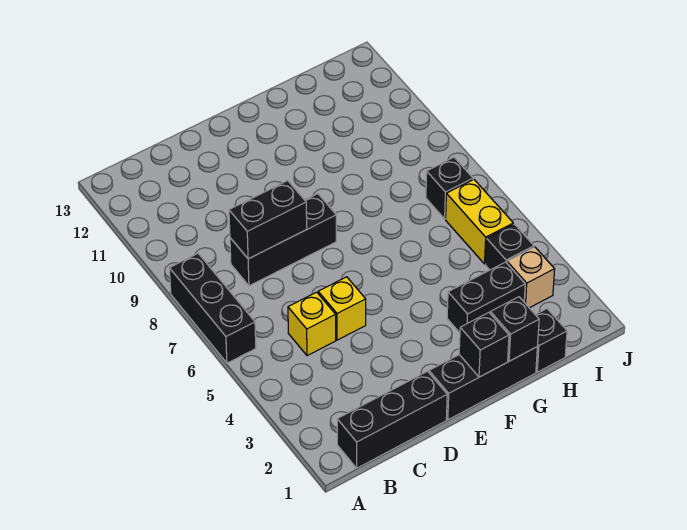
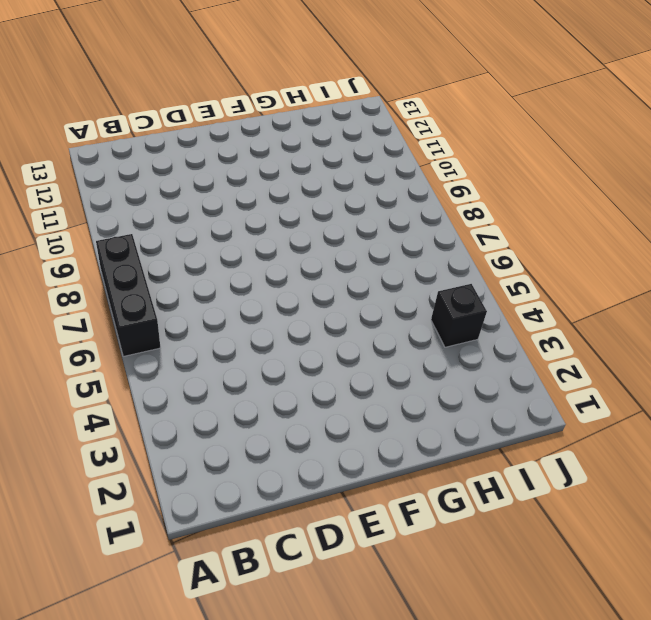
none -> black brick B1:D1 level 1
none -> yellow brick C5 level 1
none -> black brick C8:E8 level 1

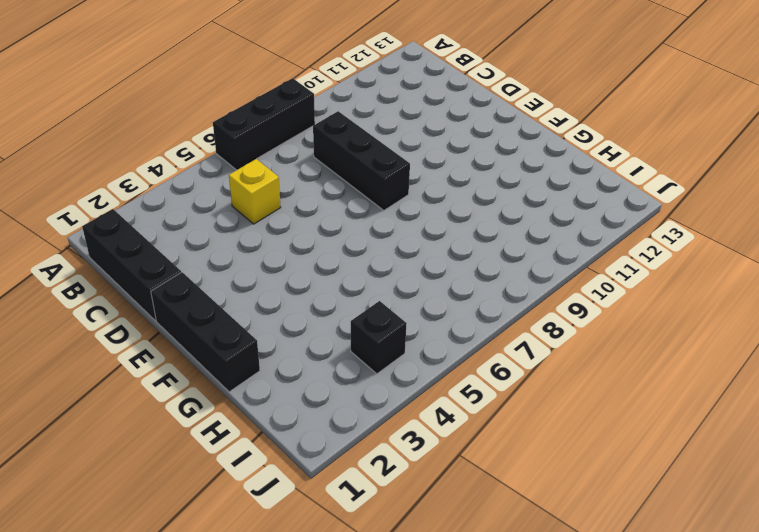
none -> yellow brick D5 level 1
none -> black brick G3:H3 level 1
none -> black brick H1 level 1

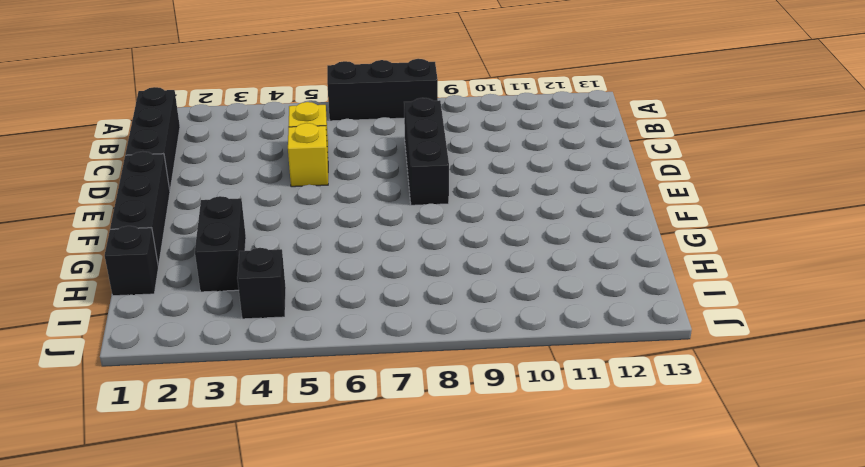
none -> tan brick I3 level 1
none -> yellow brick I5:I6 level 1
none -> black brick I7 level 1

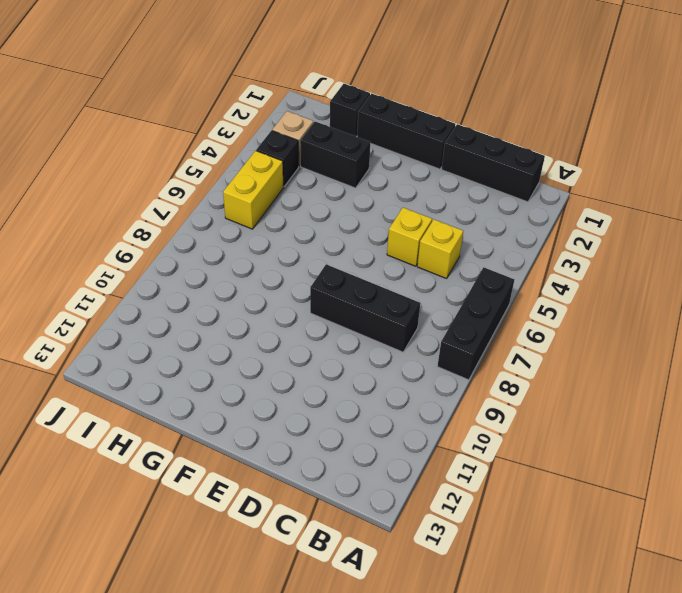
none -> black brick I7 level 1
none -> black brick C8:D8 level 2
none -> black brick F1 level 2

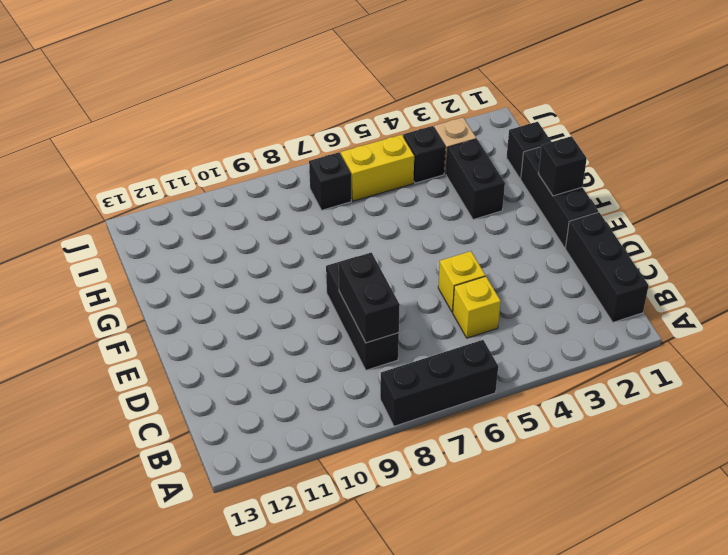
none -> black brick G1 level 2

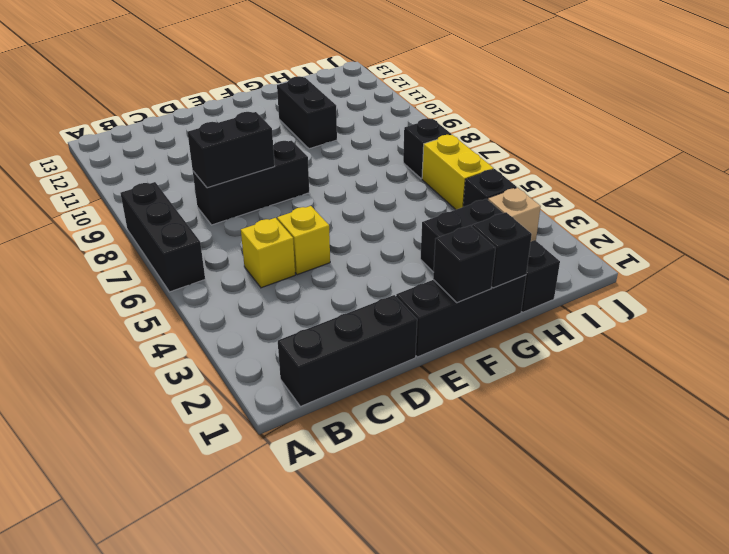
black brick G10:G11 level 1 -> none

